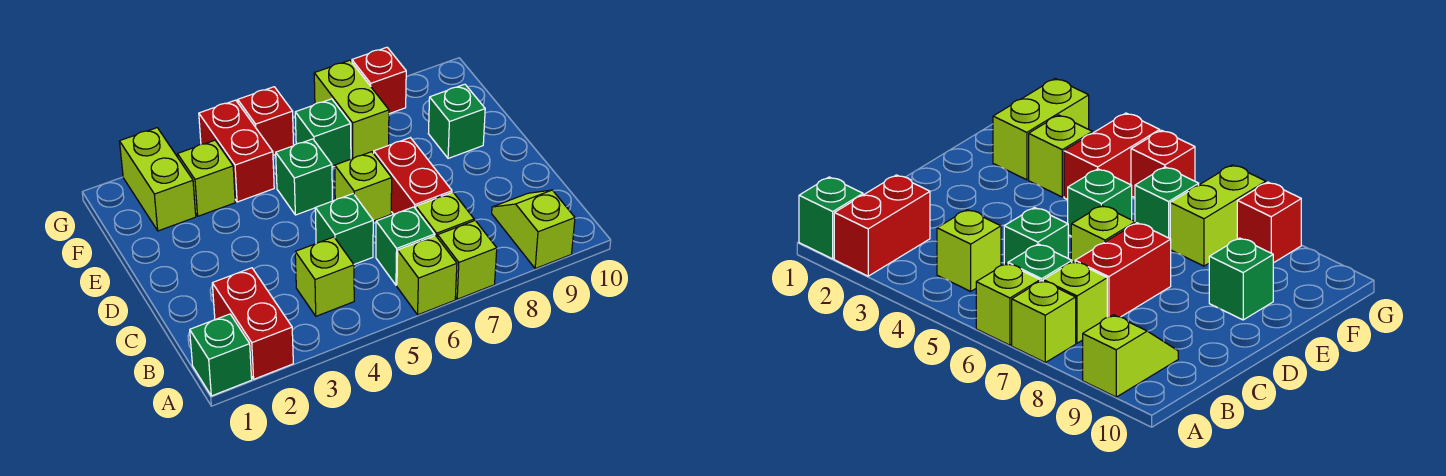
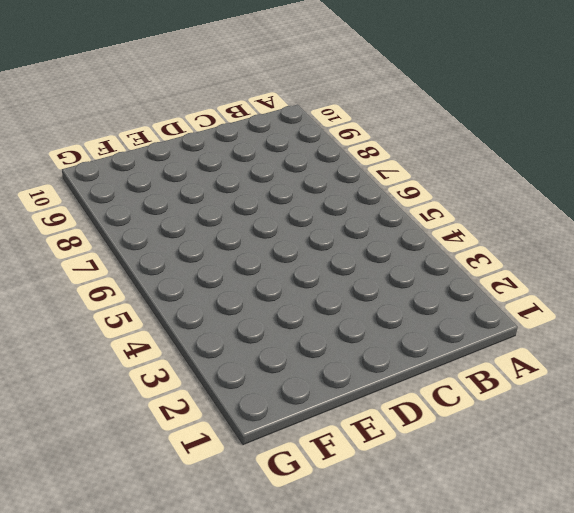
none -> green brick A1 level 1
none -> red brick A2:B2 level 1
none -> lime brick A6 level 1

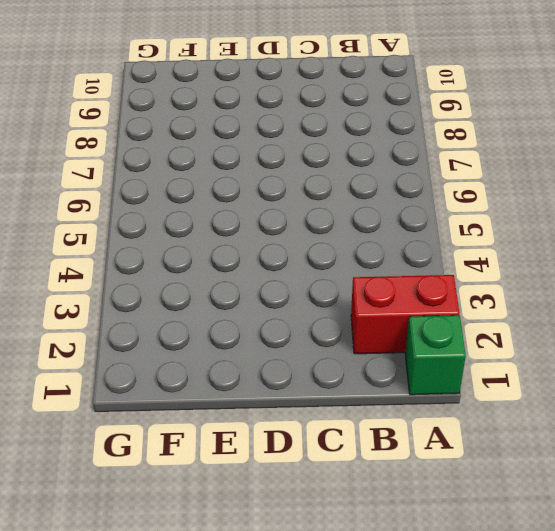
none -> lime brick A6 level 1
none -> lime brick A7 level 1
none -> lime slope A9:B9 level 1 top A

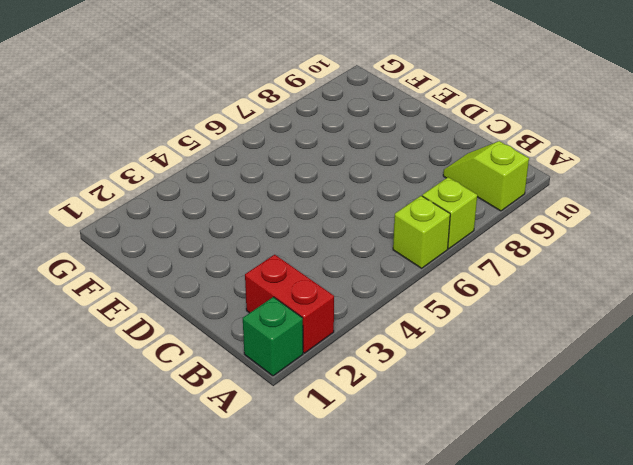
none -> lime brick B4 level 1
none -> green brick B6 level 1
none -> lime brick B7 level 1

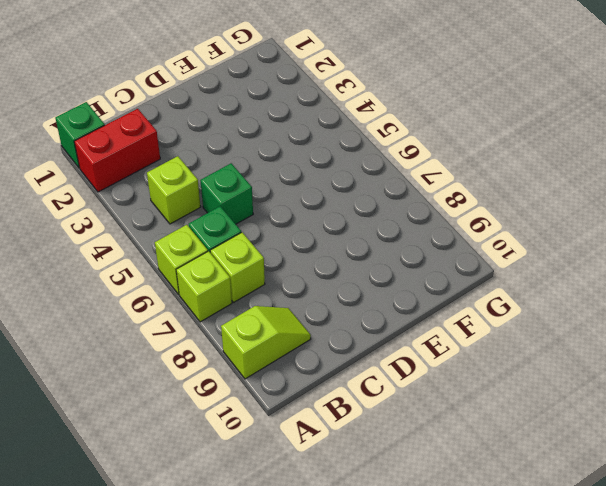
none -> red brick C7:D7 level 1
none -> lime brick D6 level 1
none -> green brick E5 level 1

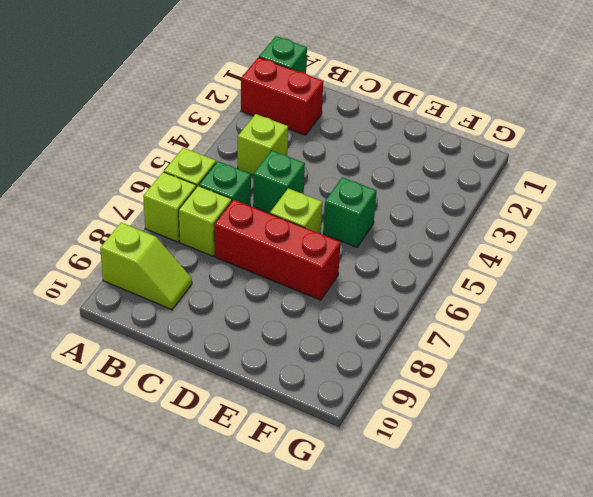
red brick C7:E7 level 1 -> red brick C7:D7 level 1
none -> green brick E9 level 1
none -> lime brick F2:G2 level 1
none -> lime brick F3 level 1

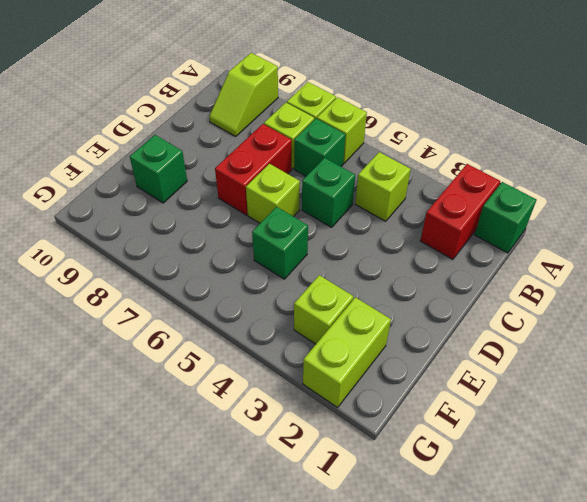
none -> red brick F4:G4 level 1
none -> green brick F6 level 1
none -> lime brick F7:G7 level 1

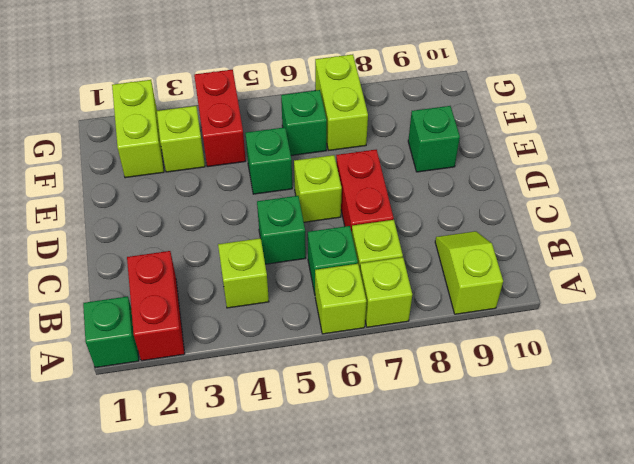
none -> red brick G5 level 1
none -> red brick G8 level 1

